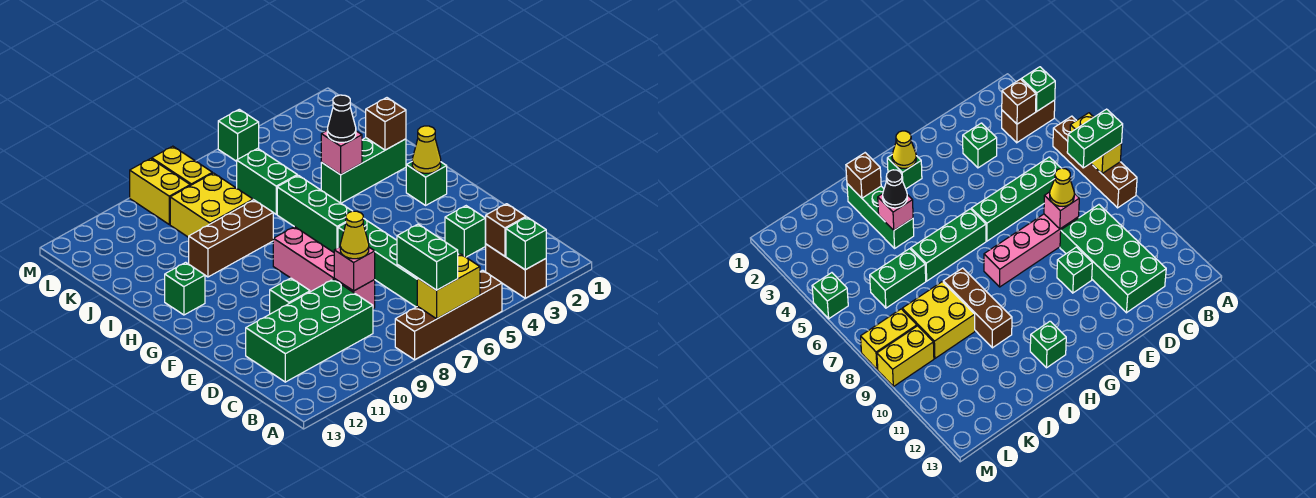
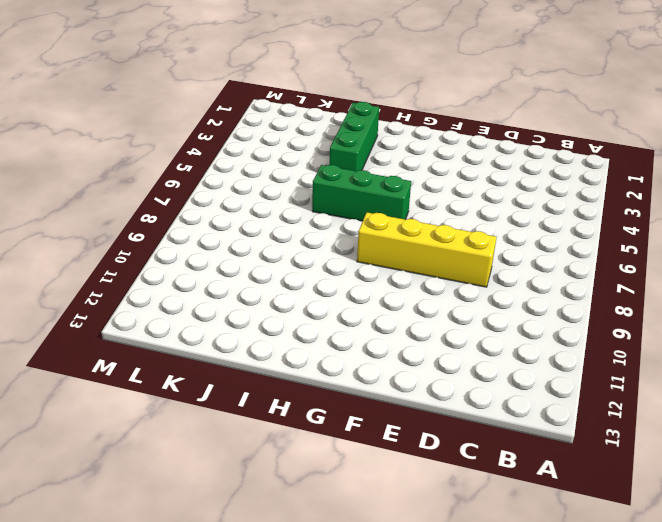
yellow brick D8:G8 level 1 -> pink brick D8:G8 level 1
none -> brown brick A3:B3 level 1
none -> brown brick A5:A8 level 1
none -> green brick C6:F6 level 1

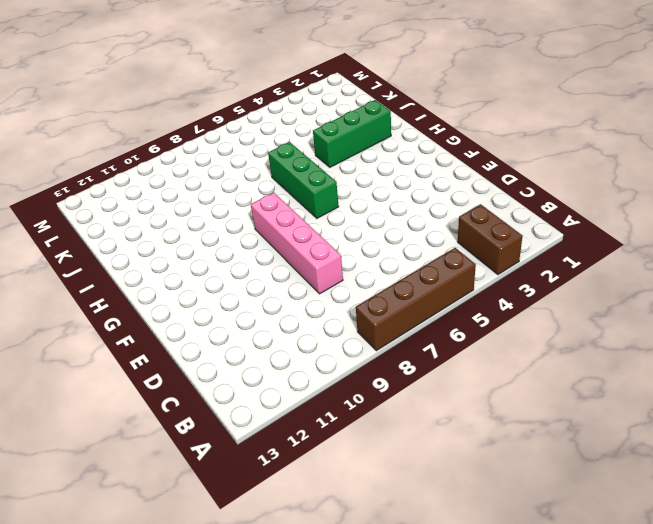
none -> green brick C6:F6 level 1
none -> green brick C9:D12 level 1
none -> green brick D3 level 1

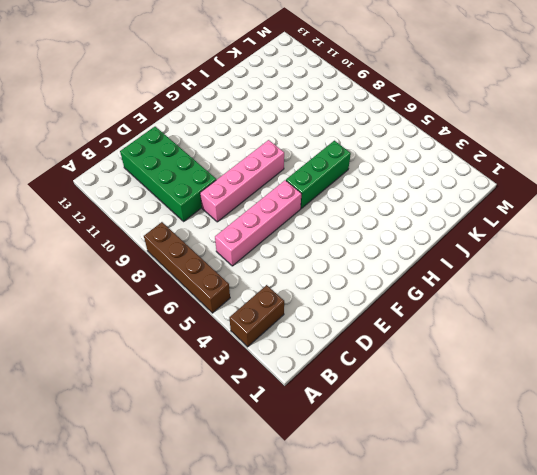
pink brick C6:F6 level 1 -> green brick C6:F6 level 1
none -> green brick D3 level 1
none -> green brick E10 level 1
none -> green brick G2 level 1

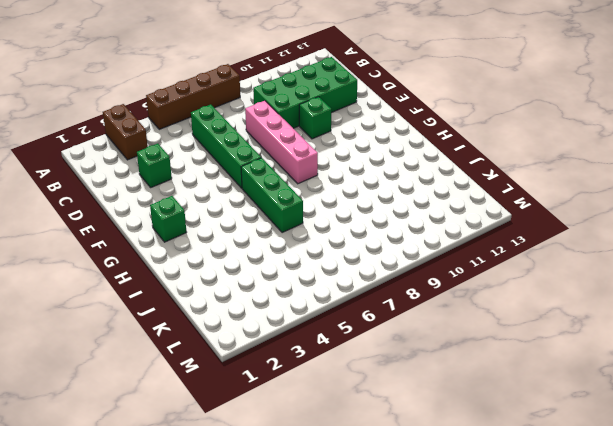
none -> green brick H12 level 1
none -> green brick I2:I4 level 1
none -> brown brick I8:I10 level 1

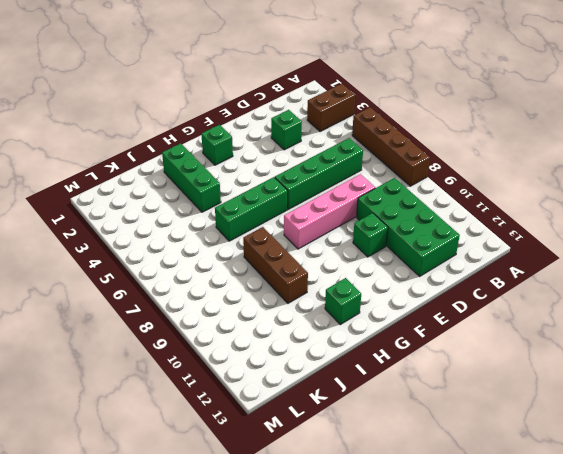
none -> green brick J6:K6 level 1
none -> yellow brick J8:K9 level 1
none -> yellow brick L8:M8 level 1

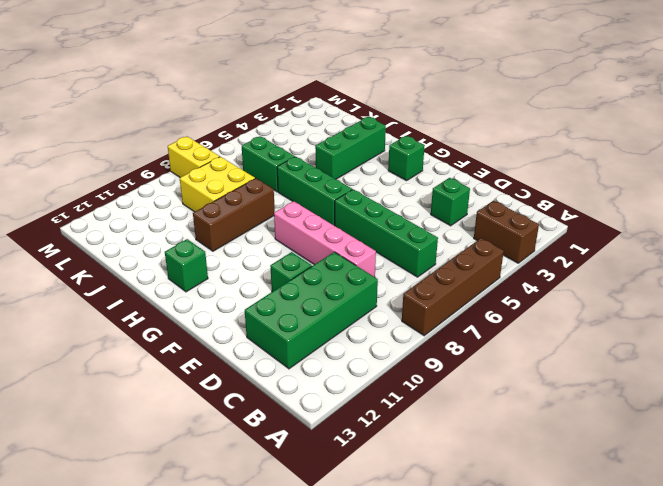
none -> yellow brick L9:M9 level 1
none -> green brick M5 level 1
none -> green brick A3 level 2

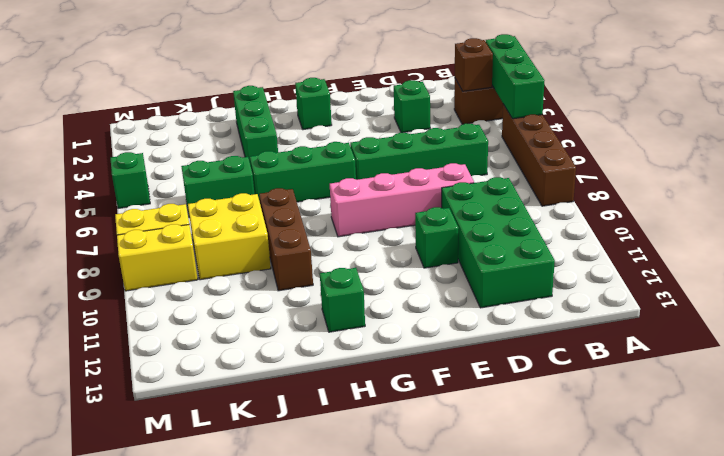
green brick A3:A5 level 2 -> green brick A3 level 2
none -> yellow brick A6:A7 level 2
none -> pink brick D8 level 2
none -> yellow cone G2 level 2

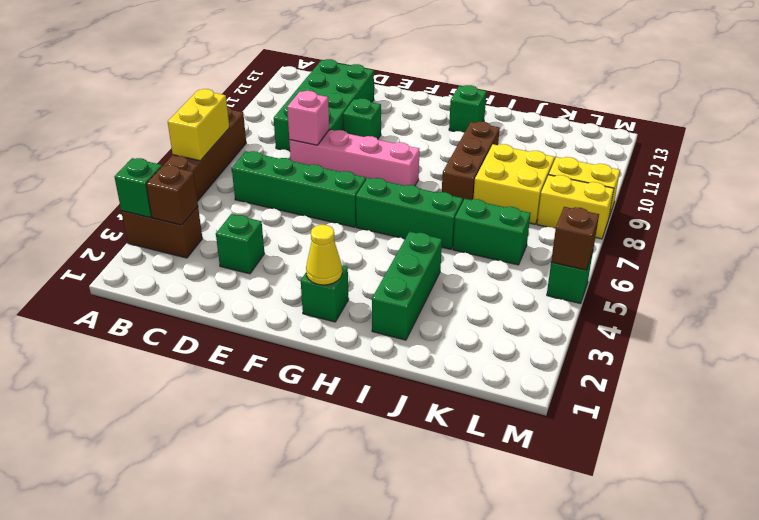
brown brick M5 level 2 -> brown brick I2 level 2
none -> pink brick I4 level 2
none -> green brick A7:B7 level 3
none -> yellow cone D8 level 3

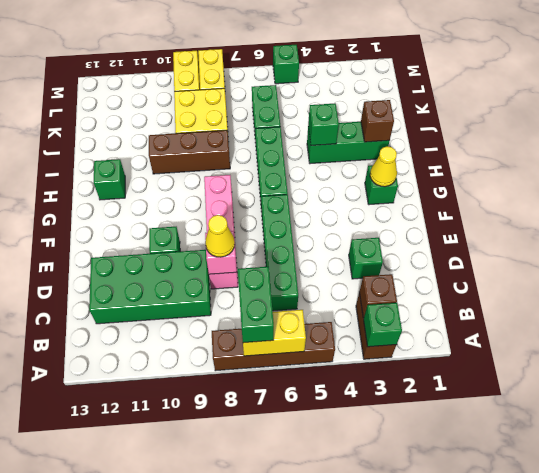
green brick I4 level 2 -> pink brick I4 level 2
none -> black cone I4 level 3

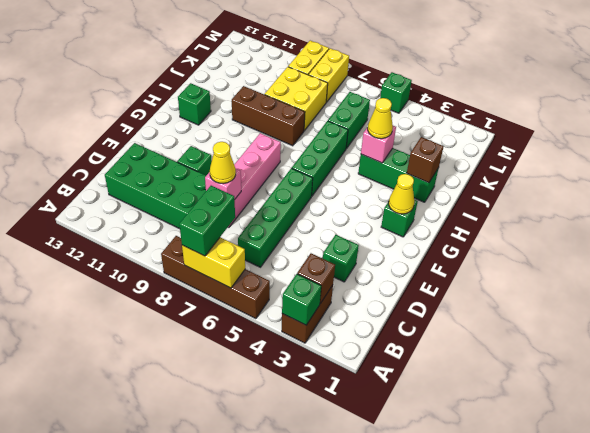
yellow cone I4 level 3 -> black cone I4 level 3

